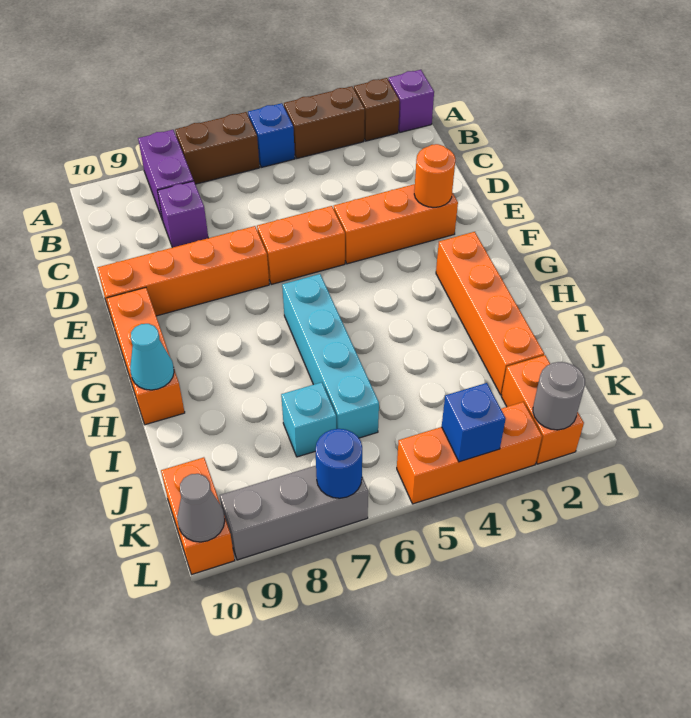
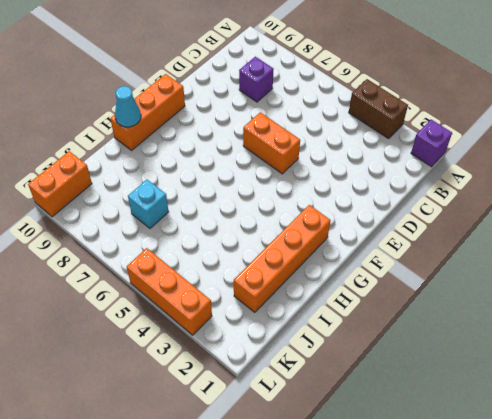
none -> brown brick A2 level 1
none -> blue brick A5 level 1
none -> brown brick A6:A7 level 1

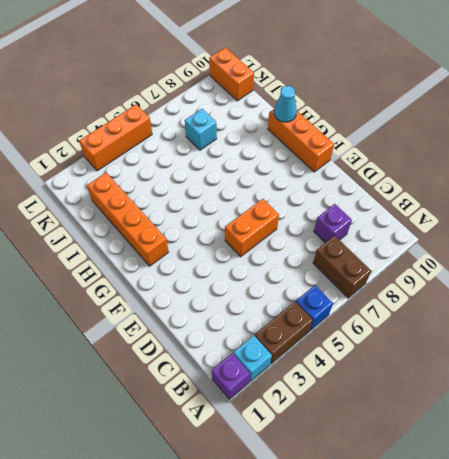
cyan brick A2 level 1 -> brown brick A2 level 1
brown brick A7:B7 level 1 -> brown brick A6:A7 level 1
none -> purple brick A8:B8 level 1
none -> orange brick E2:E4 level 1
none -> orange brick E7:E10 level 1

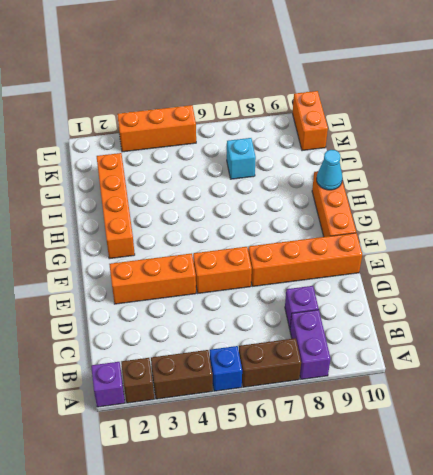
none -> cyan brick G6:J6 level 1
none -> orange brick K2:L2 level 1
none -> grey brick L7:L9 level 1

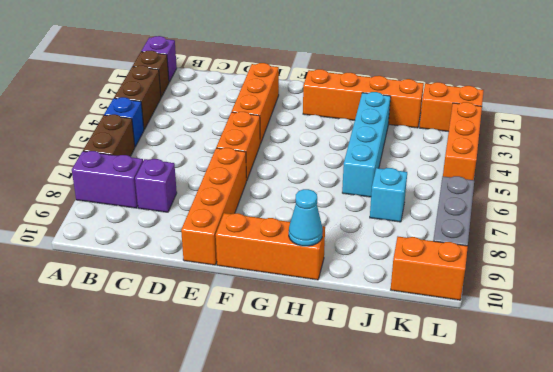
cyan brick I3:I6 level 1 -> cyan brick G6:J6 level 1
none -> orange round brick E2 level 2
none -> grey round brick L2 level 2
none -> blue brick L4 level 2

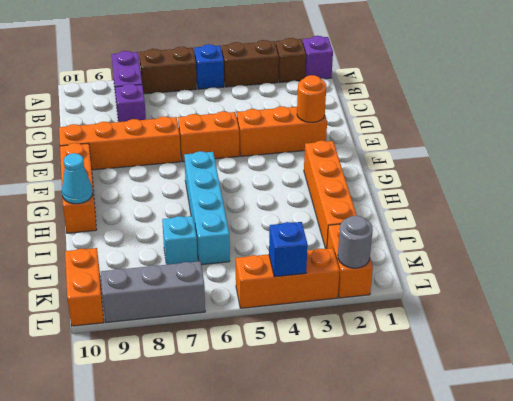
none -> blue round brick L7 level 2
none -> grey cone L10 level 2

